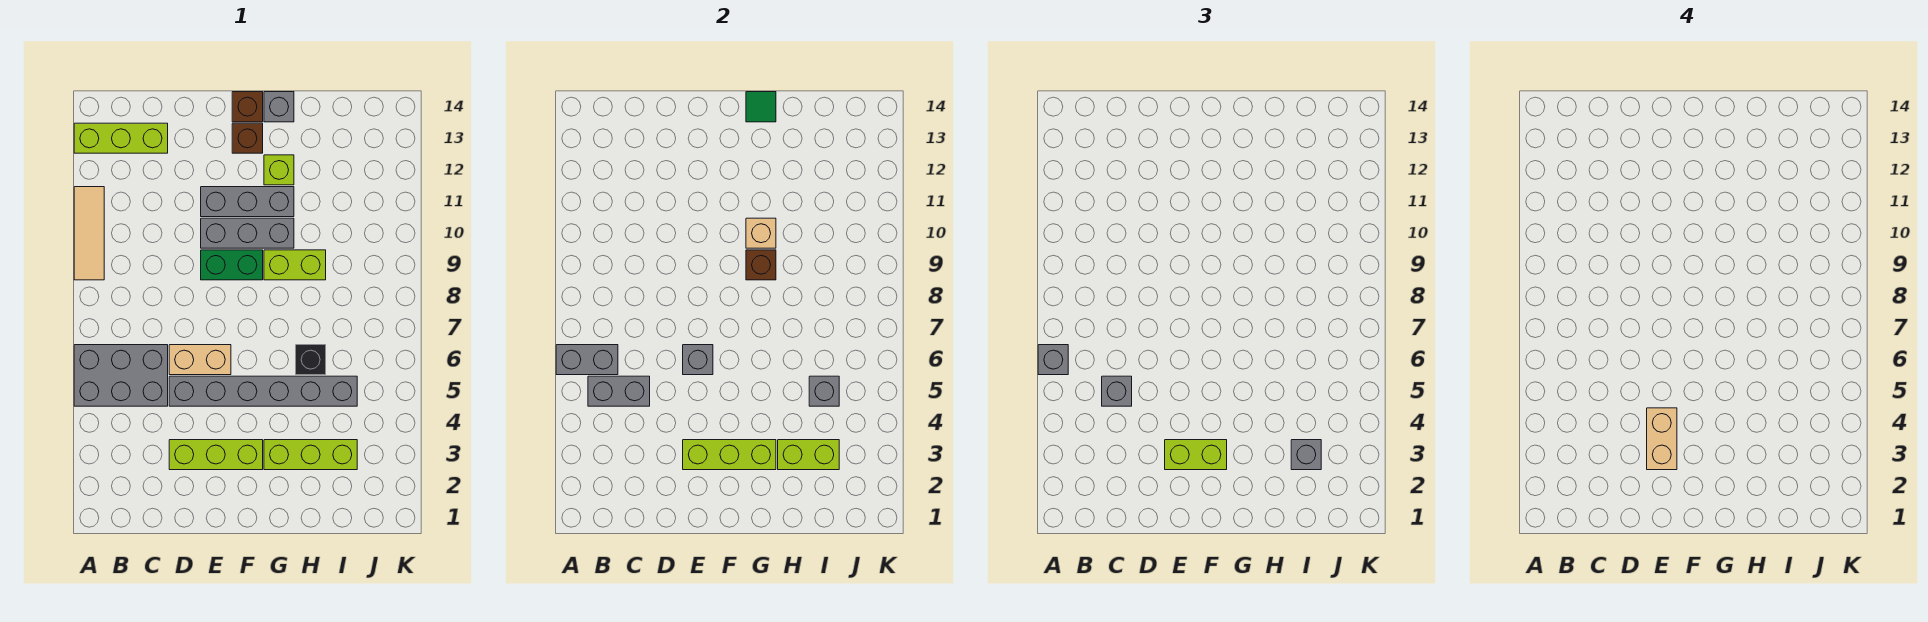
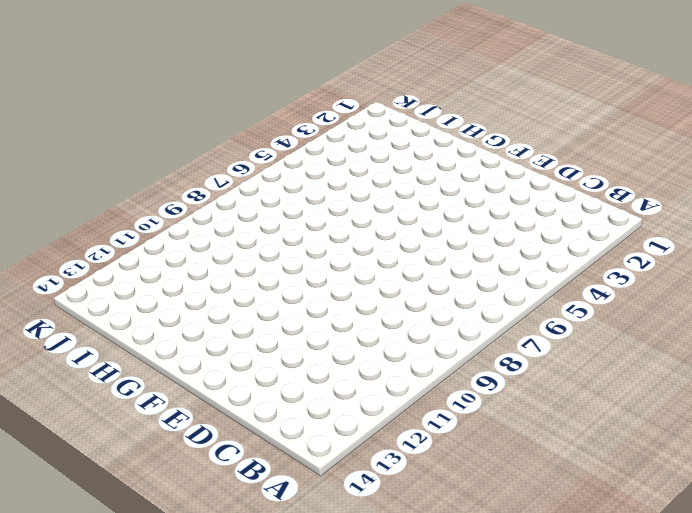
none -> grey brick A5:C6 level 1
none -> tan tile A9:A11 level 1
none -> lime brick A13:C13 level 1
none -> lime brick D3:F3 level 1

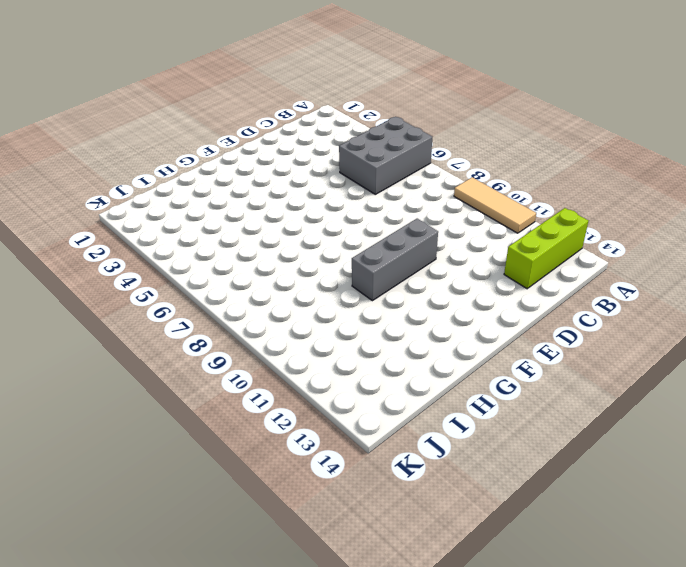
none -> lime brick D3:F3 level 1
none -> grey brick D5:I5 level 1
none -> tan brick D6:E6 level 1
none -> green brick E9:F9 level 1

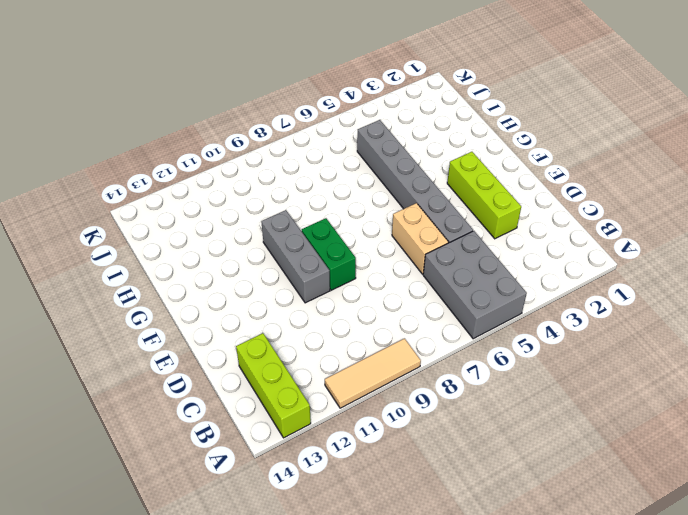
none -> grey brick E11:G11 level 1
none -> brown brick F13 level 1
none -> brown brick F14 level 1
none -> lime brick G3:I3 level 1

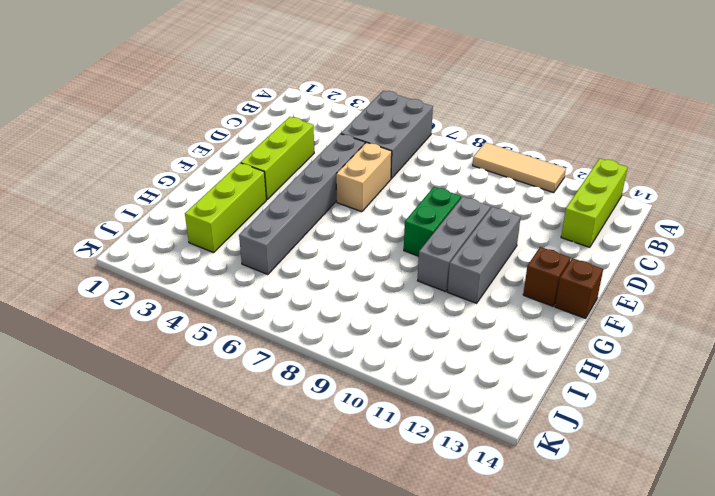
none -> lime brick G9:H9 level 1
none -> lime brick G12 level 1
none -> grey brick G14 level 1
none -> black brick H6 level 1

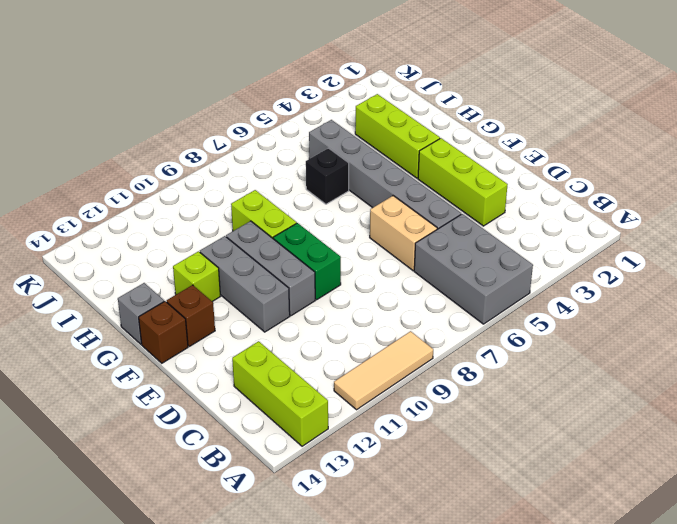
none -> grey brick A6:B6 level 2
none -> grey brick B5:C5 level 2
none -> lime brick E3:G3 level 2
none -> grey brick E6 level 2

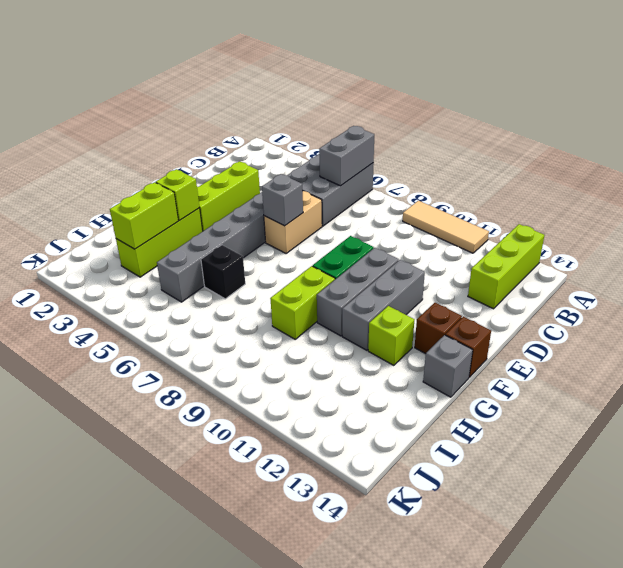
lime brick G3 level 2 -> lime brick E3:G3 level 2
none -> grey brick B5:C5 level 2
none -> brown brick G9 level 2
none -> tan brick G10 level 2
none -> green tile G14 level 2

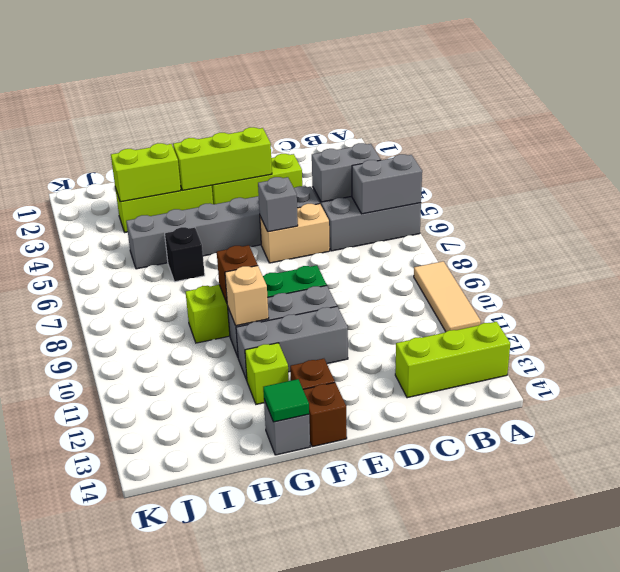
none -> grey brick I5 level 2
none -> grey brick A6 level 3
none -> grey brick C5 level 3
none -> lime brick E3:F3 level 3

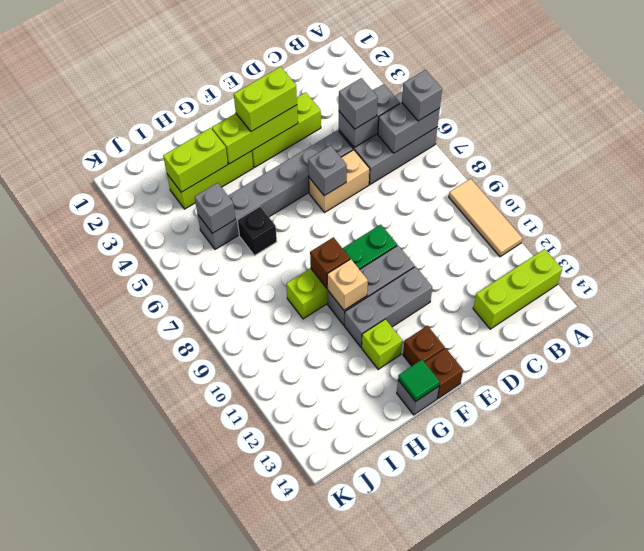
none -> grey brick I3 level 3
none -> tan brick E3:E4 level 4

